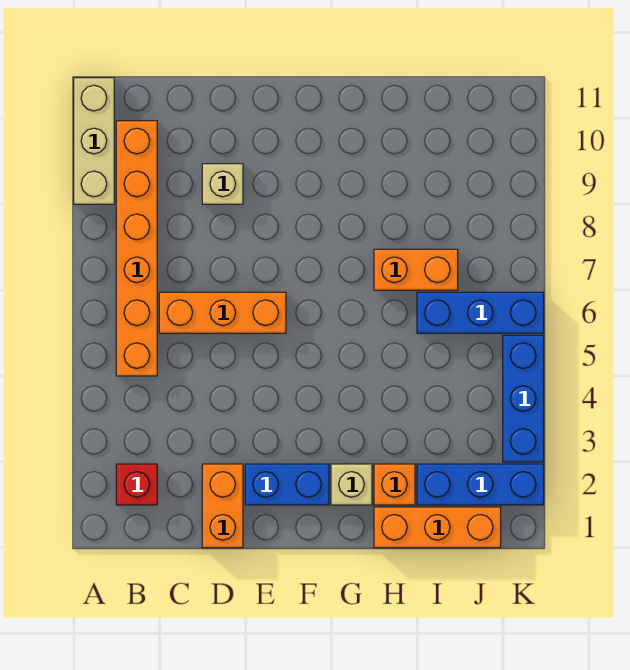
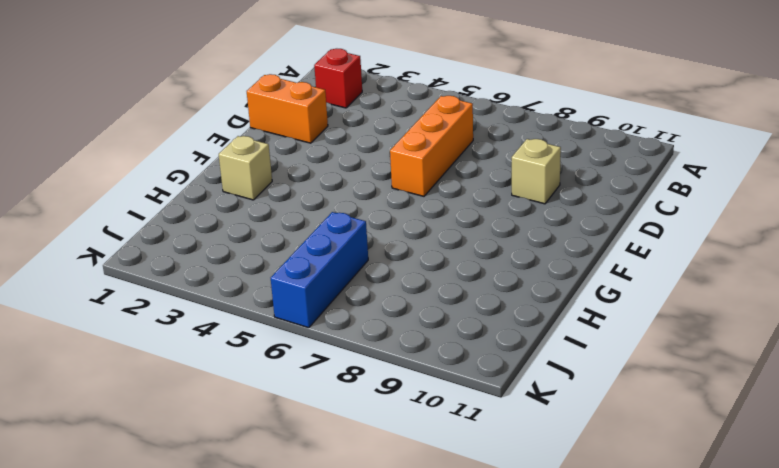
none -> tan brick A9:A11 level 1
none -> orange brick B5:B10 level 1
none -> blue brick E2:F2 level 1

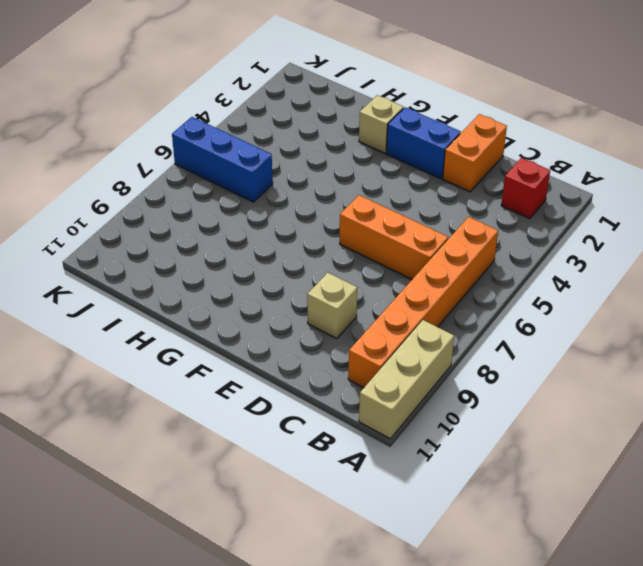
none -> orange brick H1:J1 level 1
none -> orange brick H2 level 1
none -> orange brick H7:I7 level 1

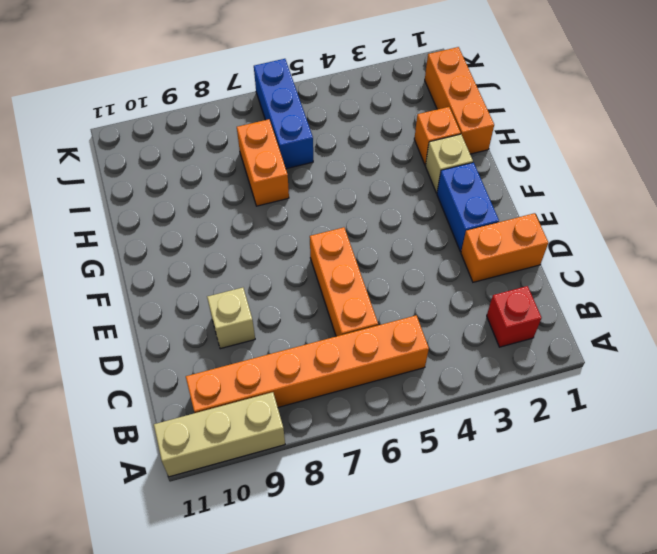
none -> blue brick I2:K2 level 1
none -> blue brick K3:K5 level 1

